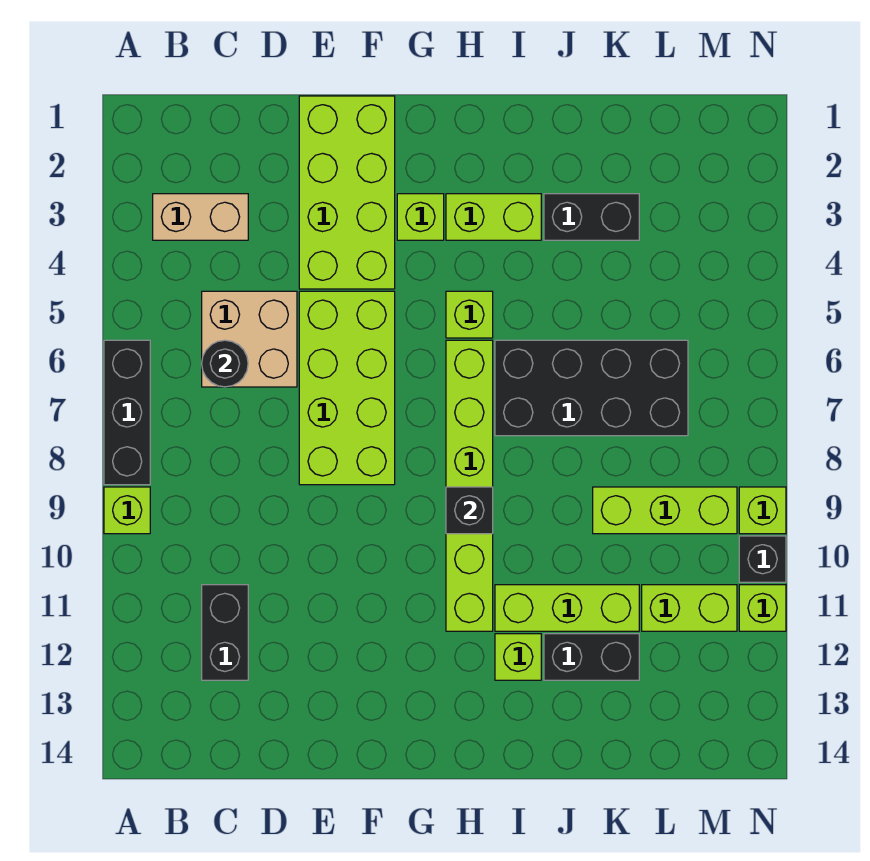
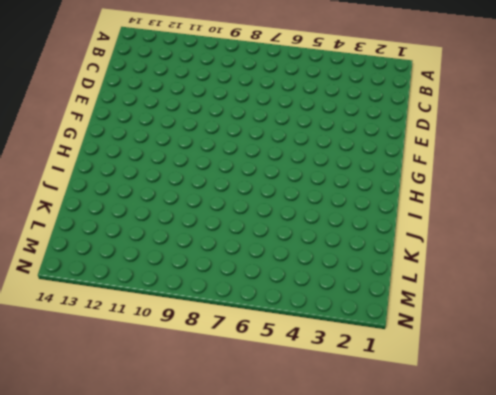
none -> black brick A6:A8 level 1
none -> lime brick A9 level 1
none -> tan brick B3:C3 level 1

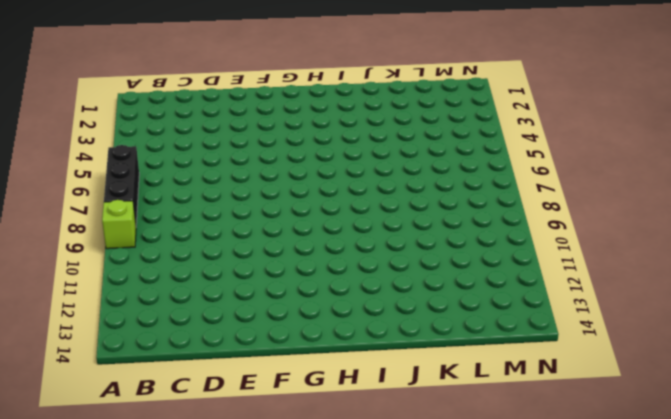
none -> tan brick B3:C3 level 1
none -> tan brick C5:D6 level 1
none -> black brick C11:C12 level 1

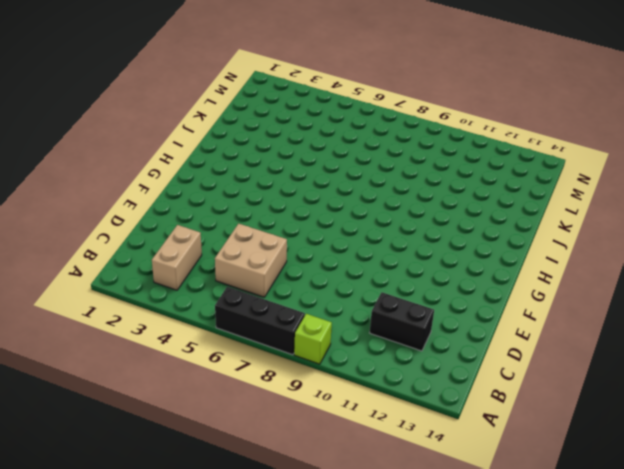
none -> lime brick E1:F4 level 1
none -> lime brick E5:F8 level 1
none -> lime brick G3 level 1

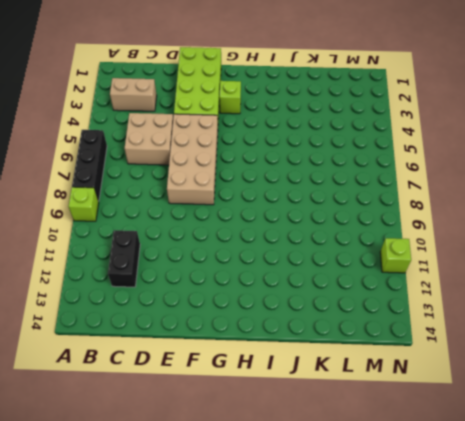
tan brick E5:F8 level 1 -> lime brick E5:F8 level 1
none -> lime brick H3:I3 level 1
none -> lime brick H5 level 1
none -> lime brick H6:H11 level 1

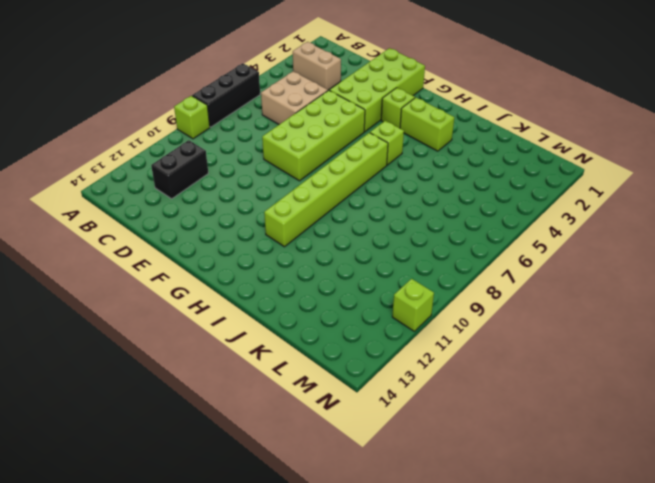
none -> black brick I6:L7 level 1
none -> lime brick I11:K11 level 1
none -> lime brick I12 level 1

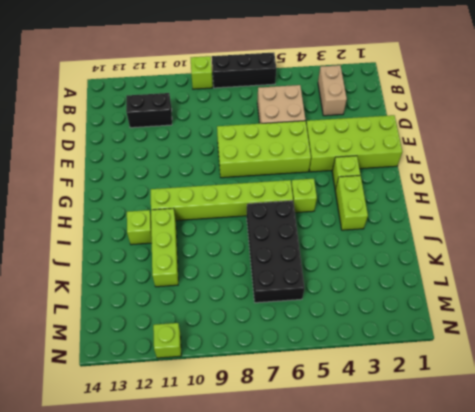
none -> black brick J3:K3 level 1
none -> black brick J12:K12 level 1
none -> lime brick K9:M9 level 1

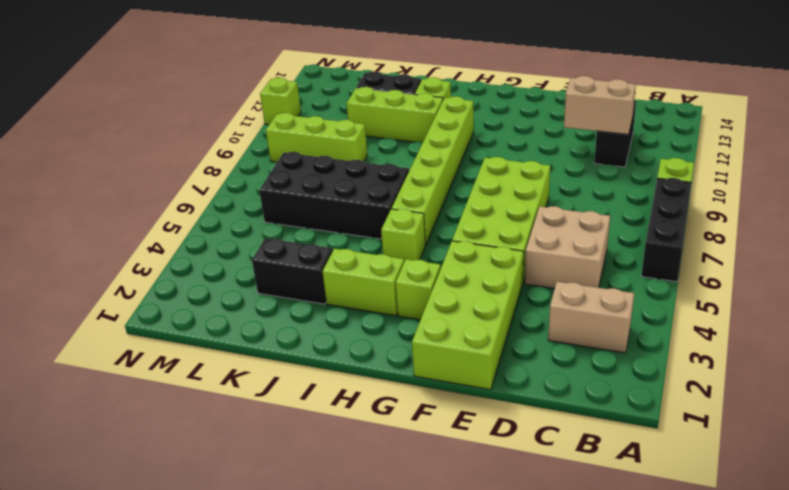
tan brick C11:D11 level 2 -> none
none -> lime brick L11:M11 level 1
none -> lime brick N9 level 1
none -> black brick N10 level 1

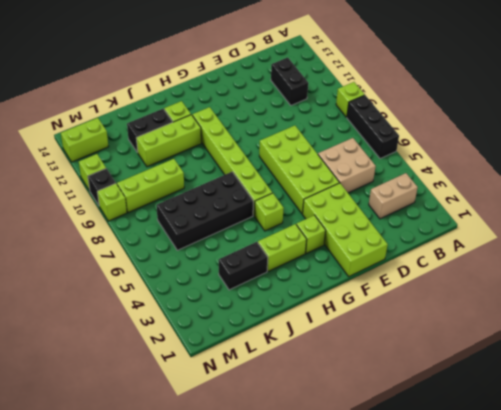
lime brick M13:N13 level 1 -> lime brick L11:M11 level 1
none -> black round brick C6 level 2
none -> black brick H9 level 2

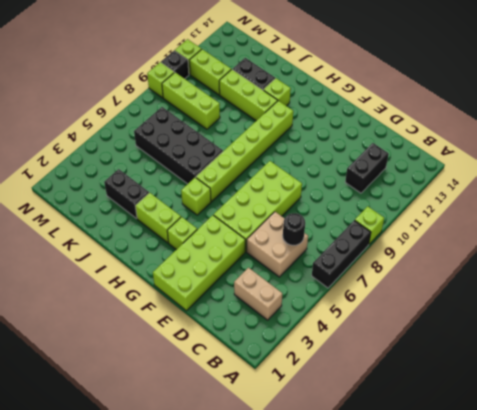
none -> black brick H9 level 2

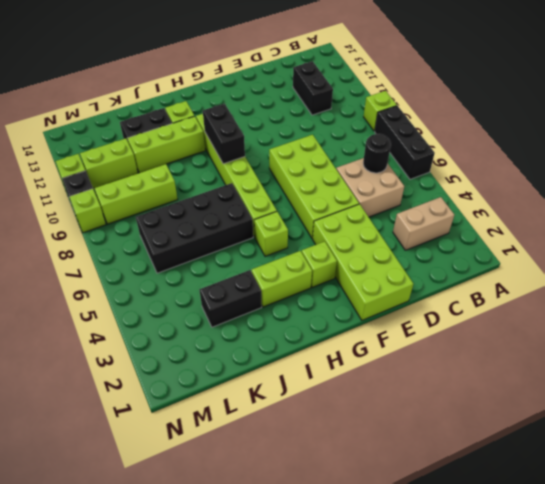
black brick H9:H10 level 2 -> black brick H9 level 2

